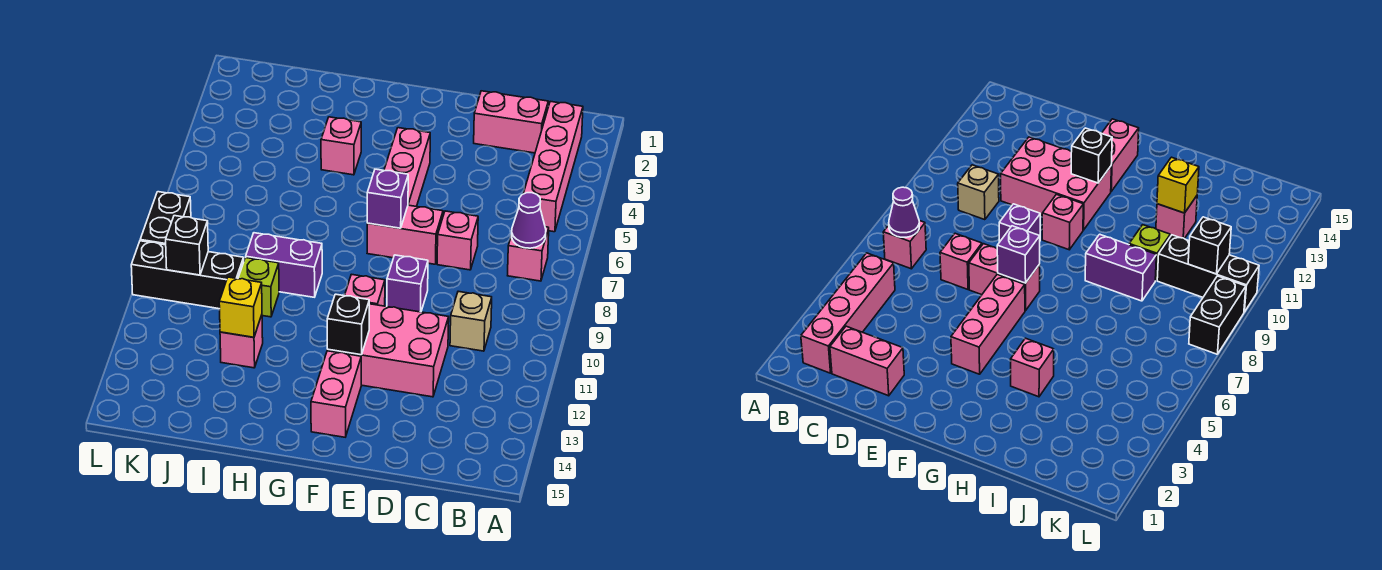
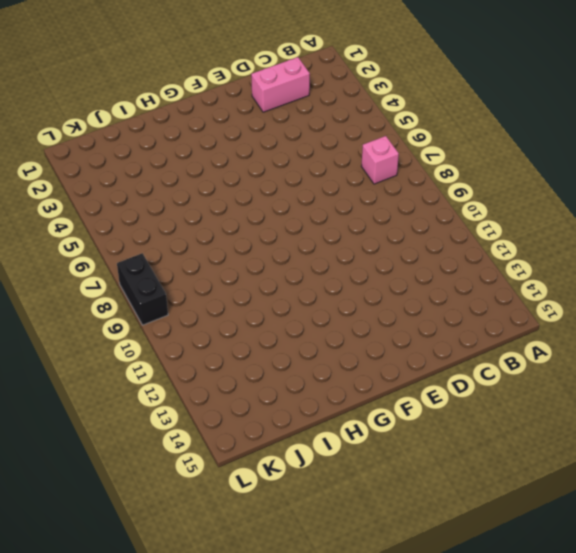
none -> pink brick B2:B5 level 1
none -> tan brick C10 level 1
none -> pink brick D7 level 1

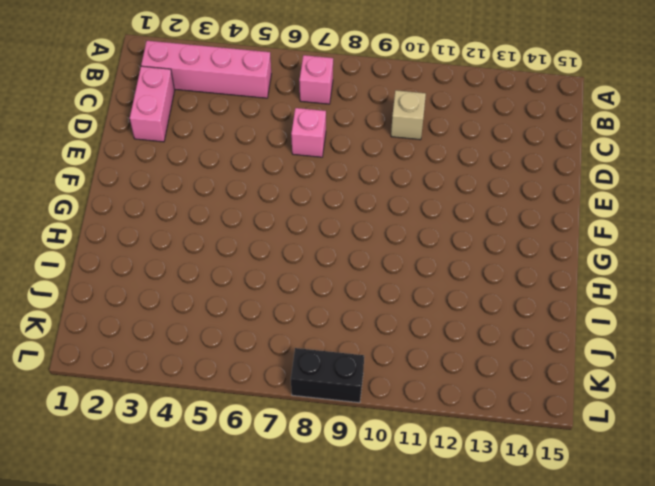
none -> pink brick D11:F12 level 1
none -> pink brick E7:F7 level 1
none -> purple brick E9 level 1

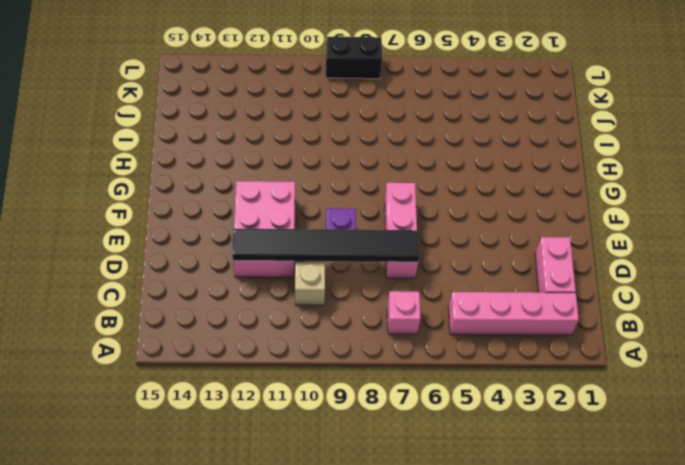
black tile D7:D12 level 2 -> none
none -> pink brick F4:F6 level 1
none -> pink brick F10 level 1
none -> pink brick F13:F14 level 1

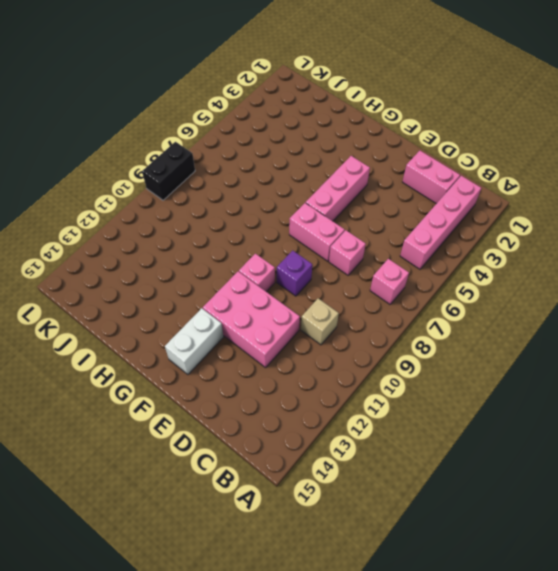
white brick F13:F14 level 1 -> pink brick F13:F14 level 1
none -> pink brick H4 level 1
none -> purple brick H9:I9 level 1
none -> lime brick I10 level 1

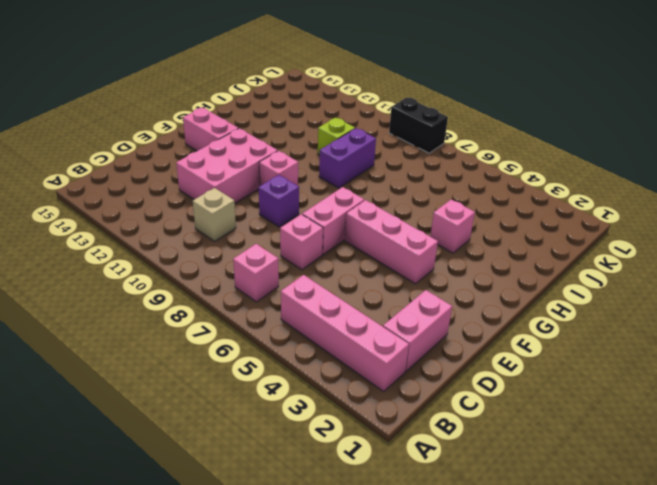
none -> pink brick I12 level 1
none -> black brick J10:L10 level 1
none -> purple cone B7 level 2

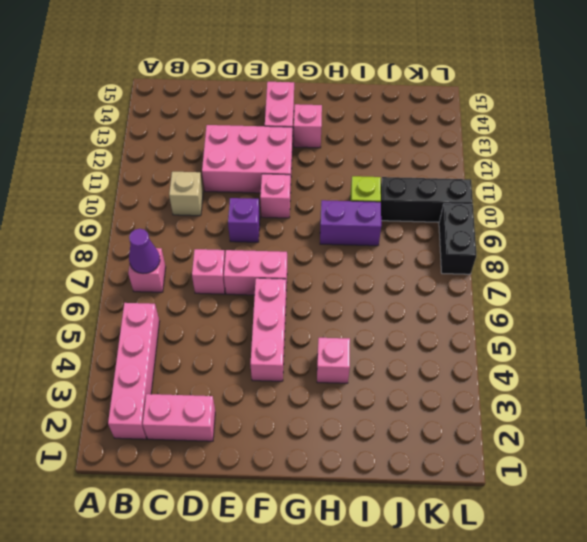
pink brick G13 level 1 -> pink brick I12 level 1
none -> purple brick F7 level 2
none -> black brick F12 level 2
none -> yellow brick I12 level 2

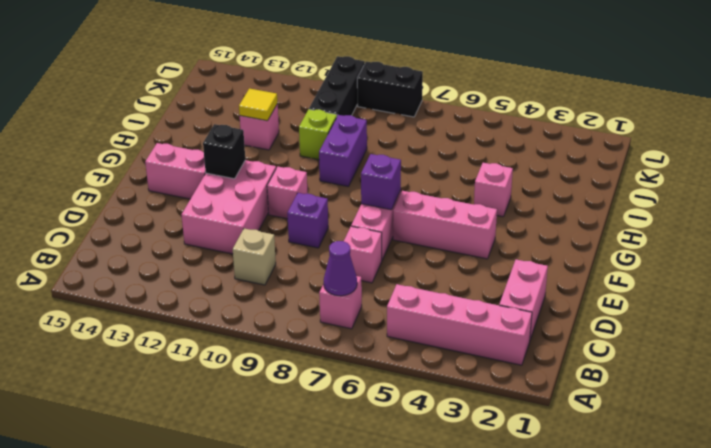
yellow tile I12 level 2 -> yellow brick I12 level 2
none -> black brick K10 level 2

